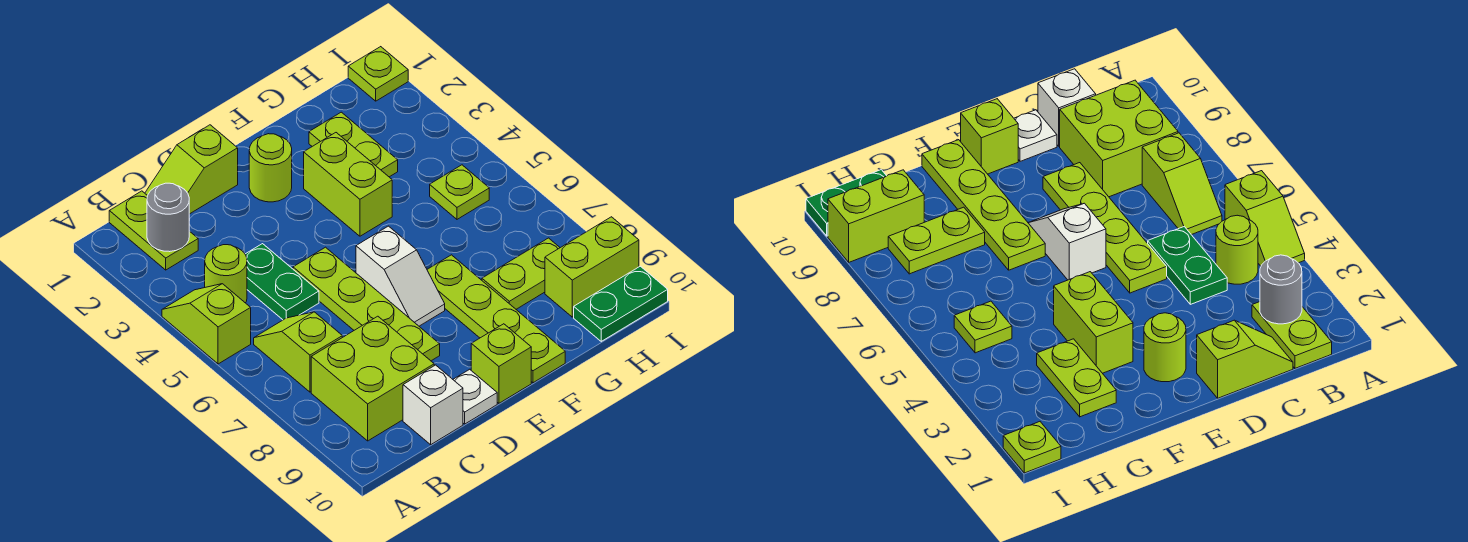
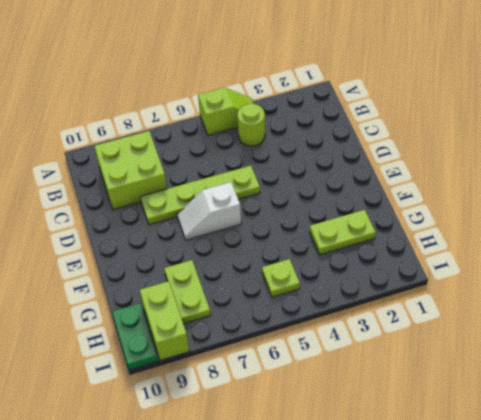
none -> lime plate B1:B2 level 1
none -> lime slope B6:B7 level 1 top 7
none -> lime slope C1:D1 level 1 top D

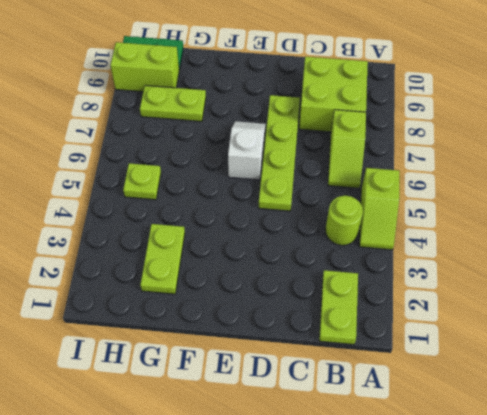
none -> lime slope C1:D1 level 1 top D
none -> green plate C4:C5 level 1
none -> white brick C10 level 1

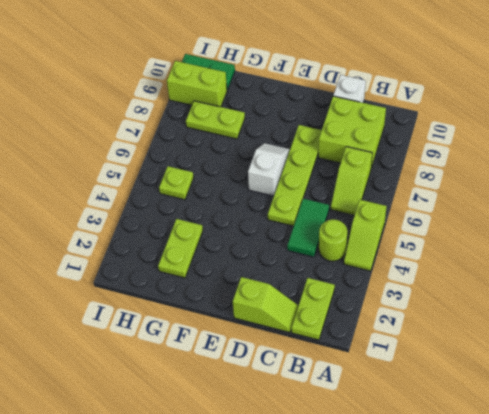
green tile C4:C5 level 1 -> green plate C4:C5 level 1
none -> white plate D10 level 1
none -> lime round brick E2 level 1
none -> lime brick E10 level 1

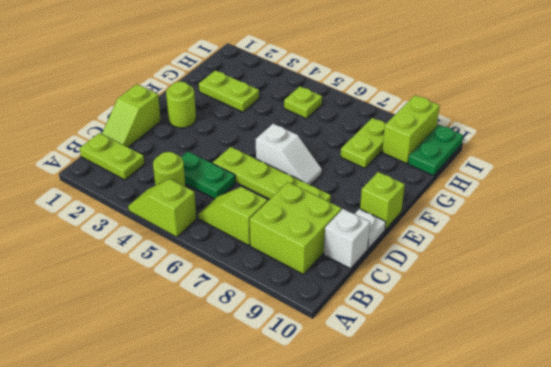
none -> lime brick F3:F4 level 1
none -> lime plate F7:F10 level 1
none -> lime plate I1 level 1

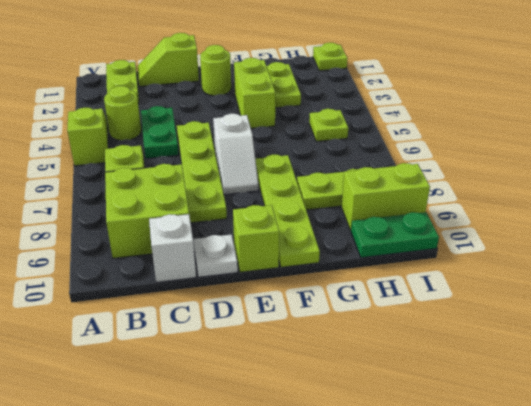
none -> grey round brick B2 level 2

